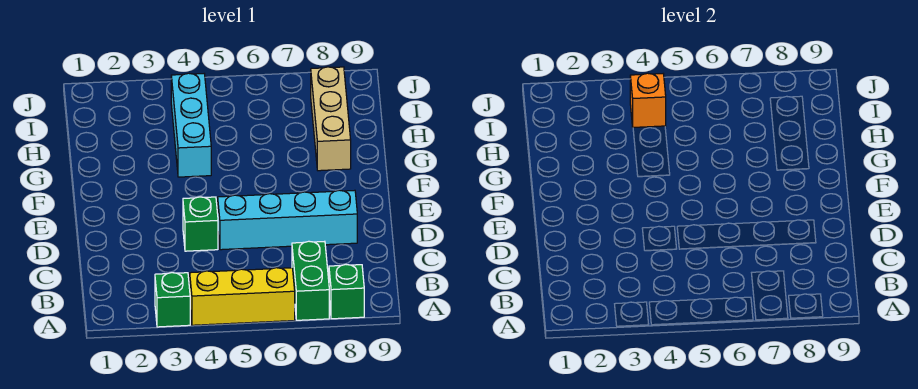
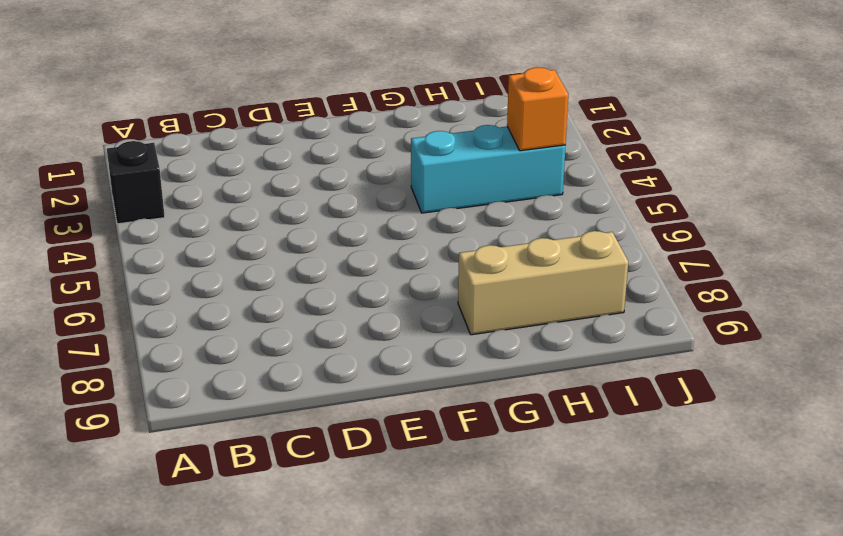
black brick A3 level 1 -> green brick A3 level 1
none -> yellow brick A4:A6 level 1
none -> green brick A7:B7 level 1

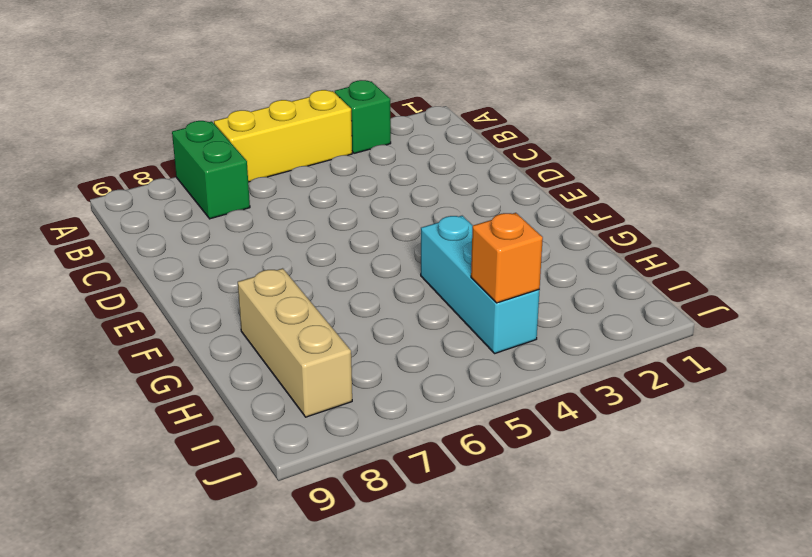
none -> green brick A8 level 1
none -> green brick D4 level 1

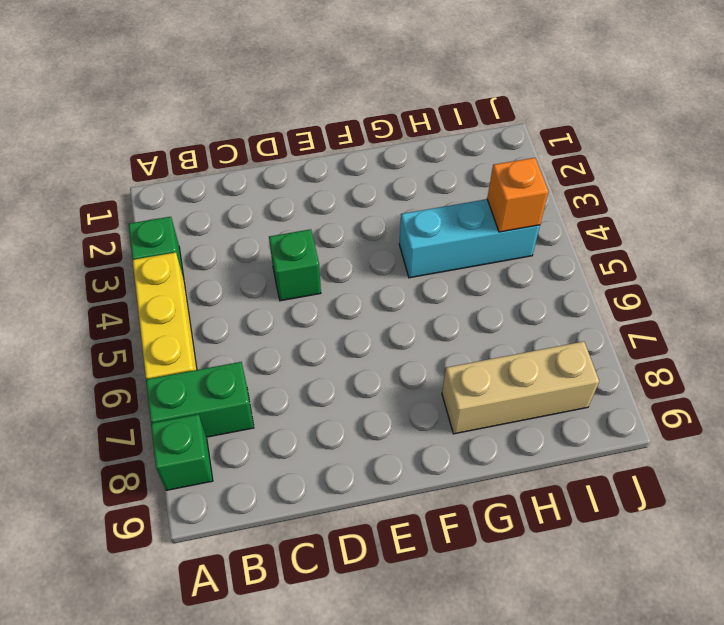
none -> cyan brick D5:D8 level 1

